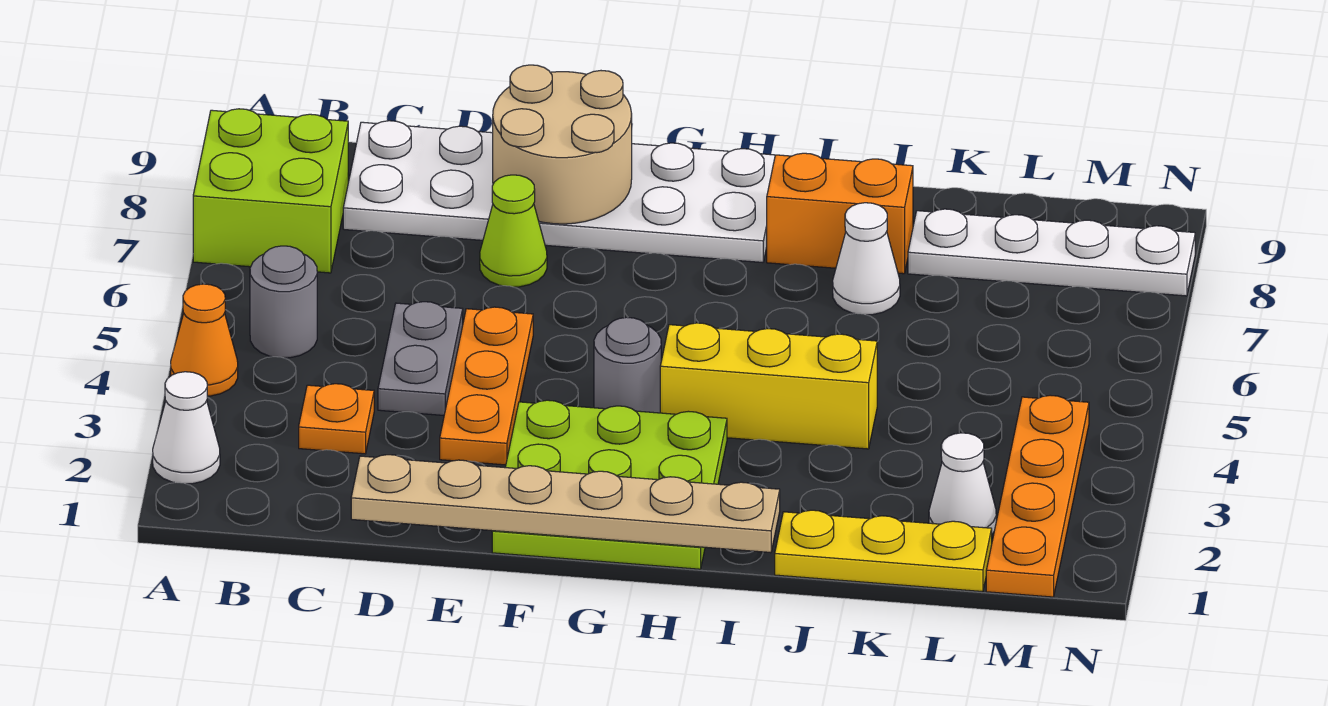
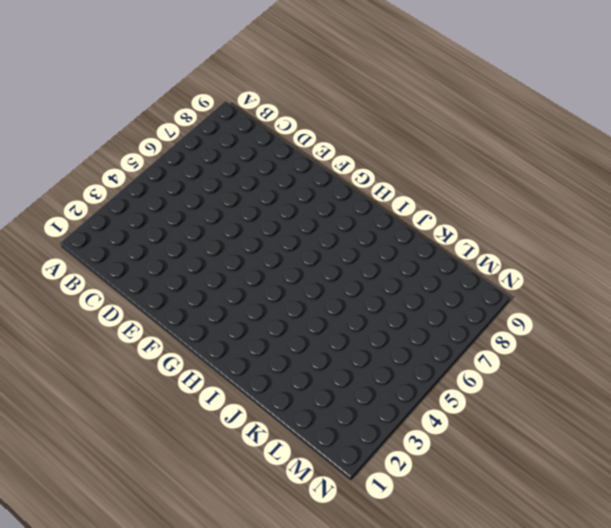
none -> white cone A2 level 1
none -> orange cone A4 level 1
none -> lime brick A7:B8 level 1

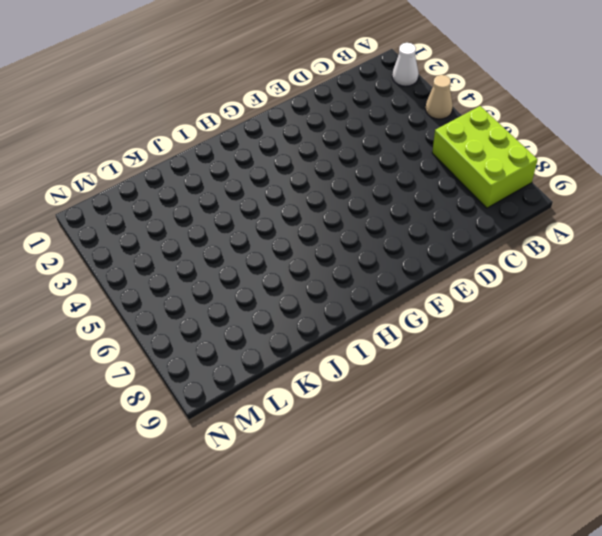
tan cone A4 level 1 -> orange cone A4 level 1
lime brick A6:B8 level 1 -> lime brick A7:B8 level 1
none -> grey round brick B5 level 1
none -> orange plate C3 level 1
none -> white plate C8:H9 level 1

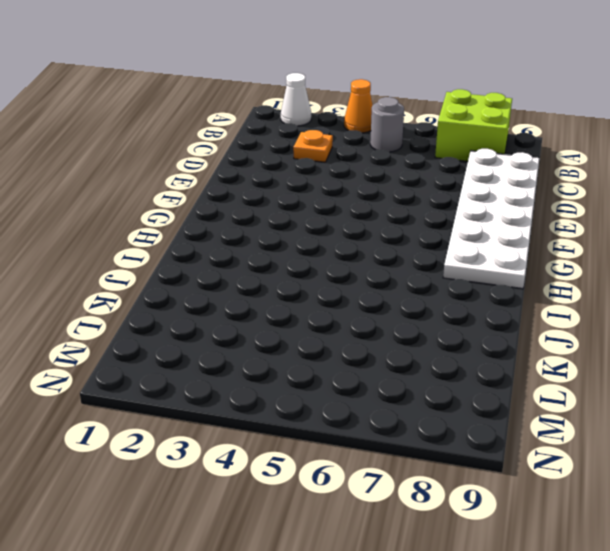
none -> grey plate D4:D5 level 1
none -> orange plate E3:E5 level 1
none -> lime cone E7 level 1

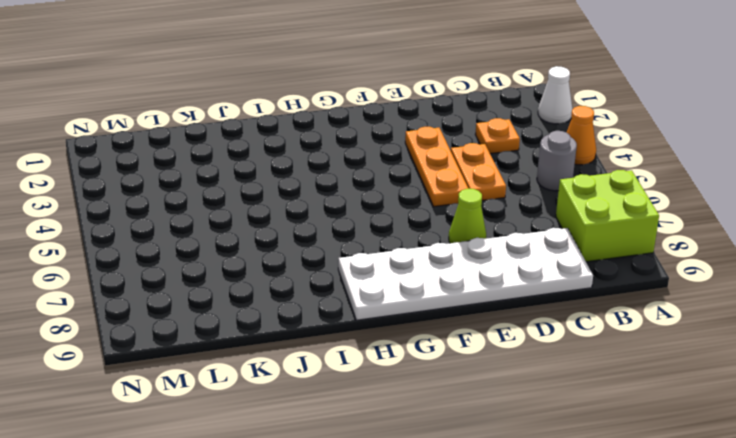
orange plate D4:D5 level 1 -> grey plate D4:D5 level 1
none -> lime plate F1:H3 level 1
none -> grey round brick G4 level 1
none -> yellow brick H4:J4 level 1

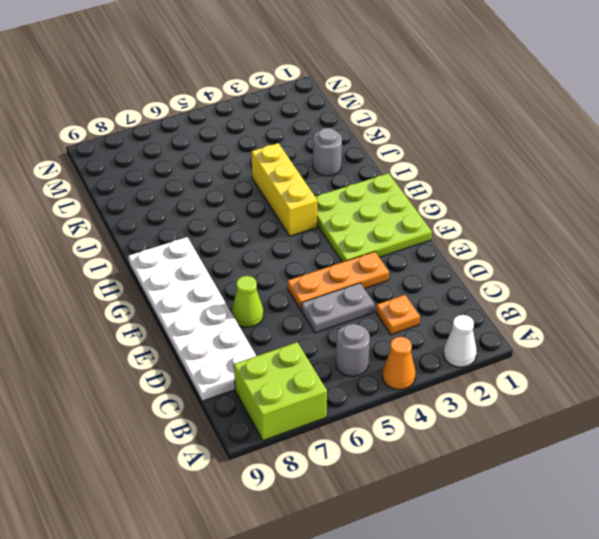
grey round brick J2 level 1 -> grey round brick G4 level 1
none -> orange brick I8:J8 level 1
none -> yellow plate J1:L1 level 1
none -> white cone J7 level 1

